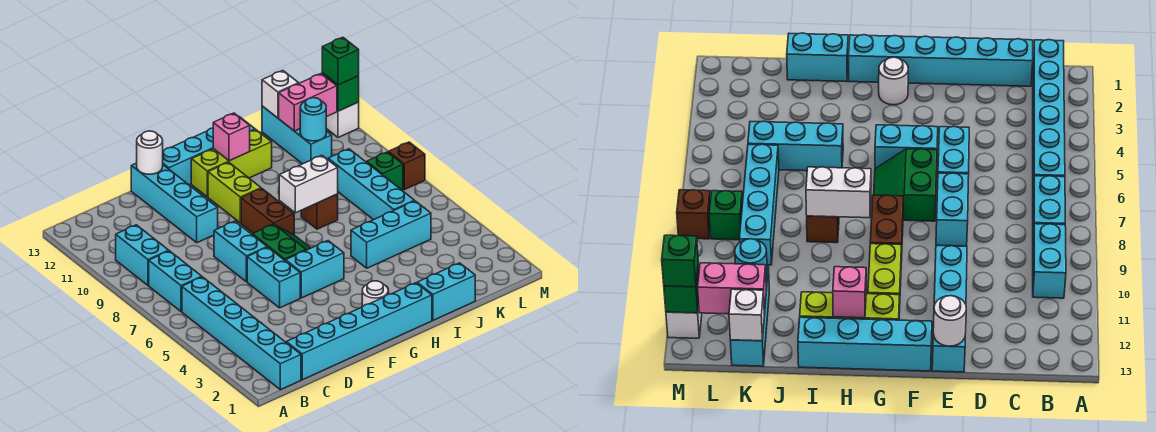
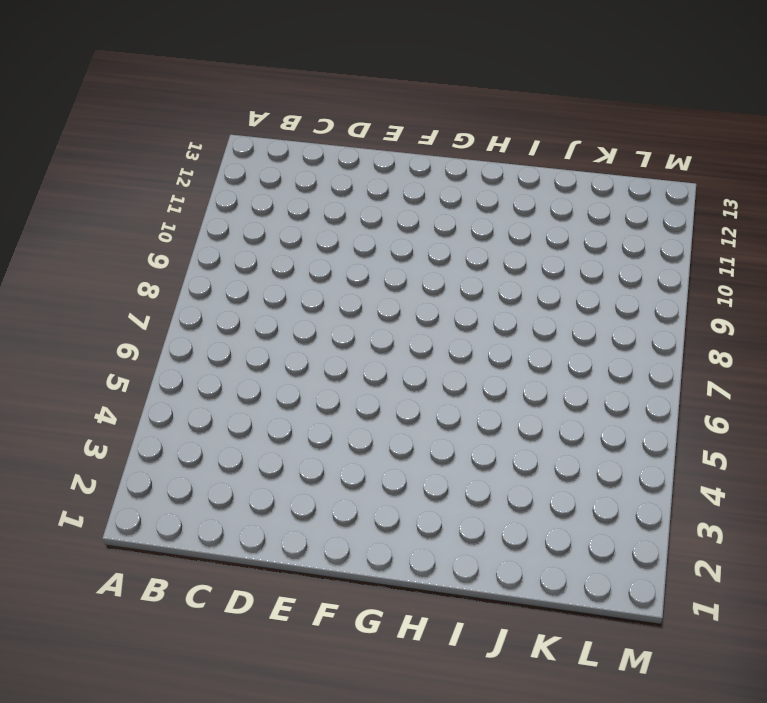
none -> cyan brick B1:B6 level 1
none -> cyan brick B7:B8 level 1
none -> cyan brick B9:B10 level 1
none -> cyan brick C1:H1 level 1

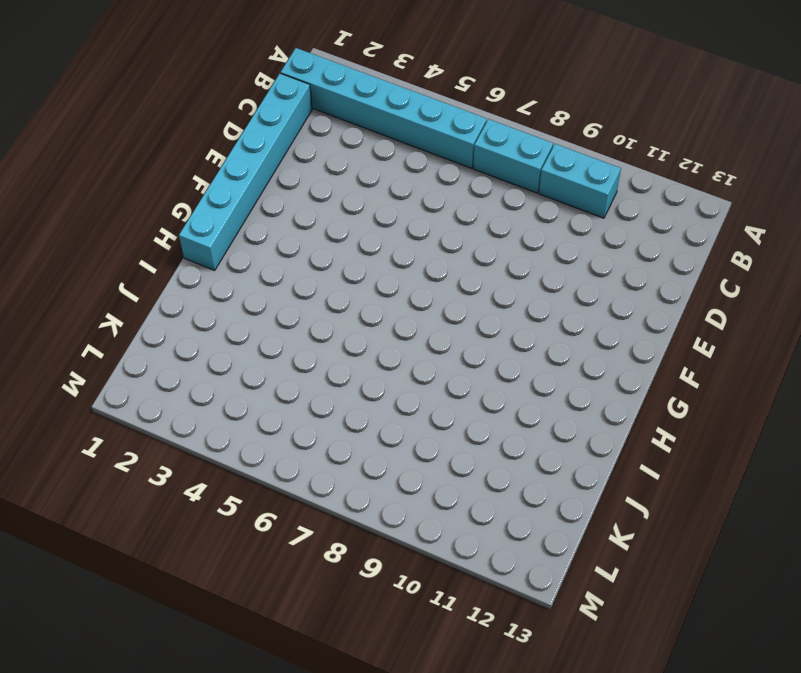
none -> cyan brick E5:E6 level 1
none -> cyan brick E7:E8 level 1
none -> cyan brick E10:E13 level 1
none -> cyan brick F5:G5 level 1

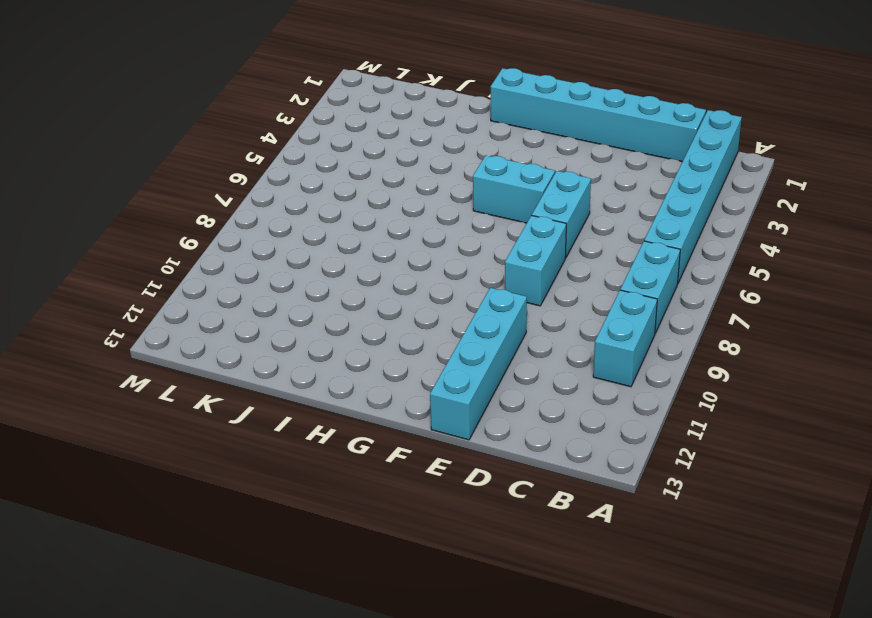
none -> green slope F6:G7 level 1 top F
none -> cyan brick F13:I13 level 1
none -> white round brick G2 level 1
none -> brown brick G8:G9 level 1

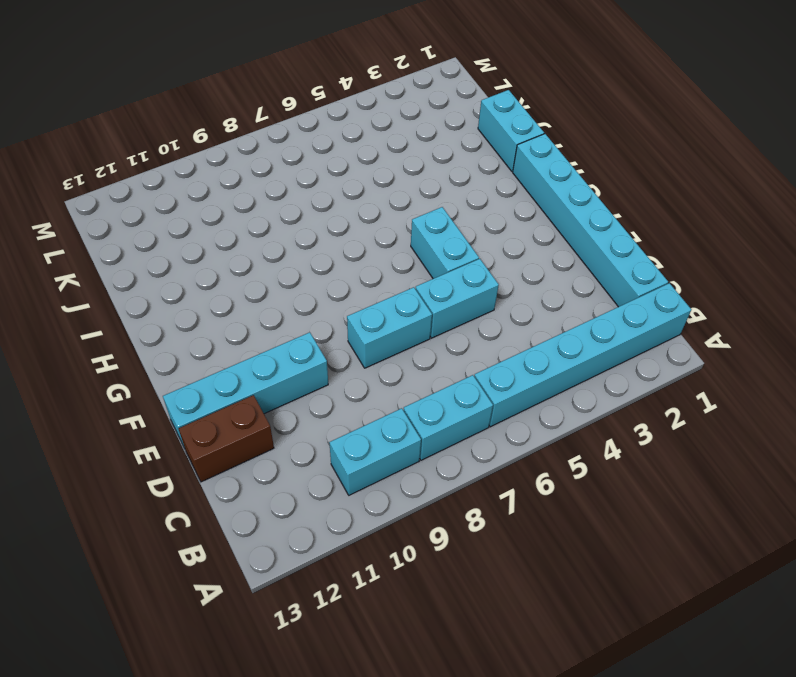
brown brick D12:D13 level 1 -> brown brick G8:G9 level 1
none -> green slope F6:G7 level 1 top F
none -> cyan brick F13:I13 level 1
none -> white round brick G2 level 1
none -> lime brick G10:G11 level 1

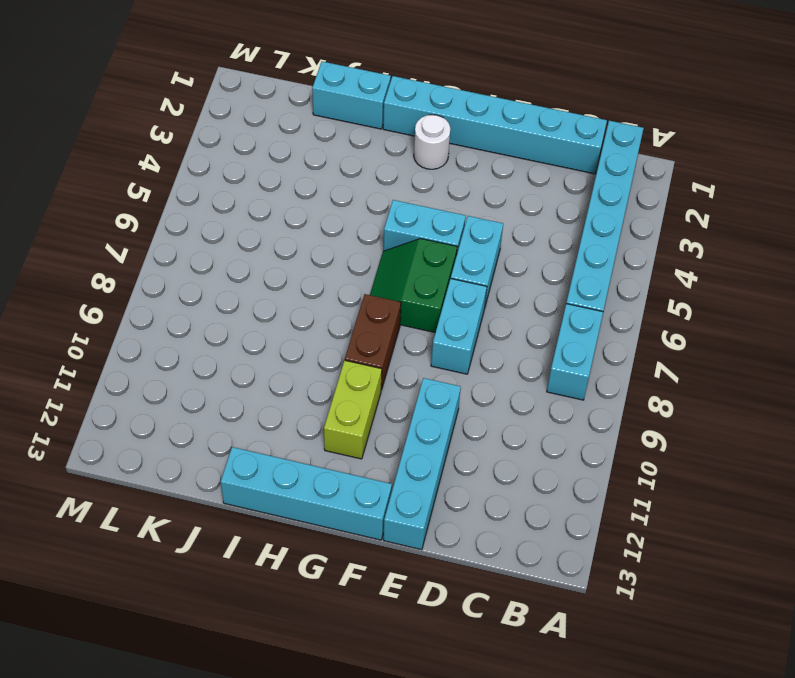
none -> cyan brick B9:B10 level 1
none -> lime brick G12:I12 level 1
none -> cyan brick I5:K5 level 1
none -> brown brick I8 level 1

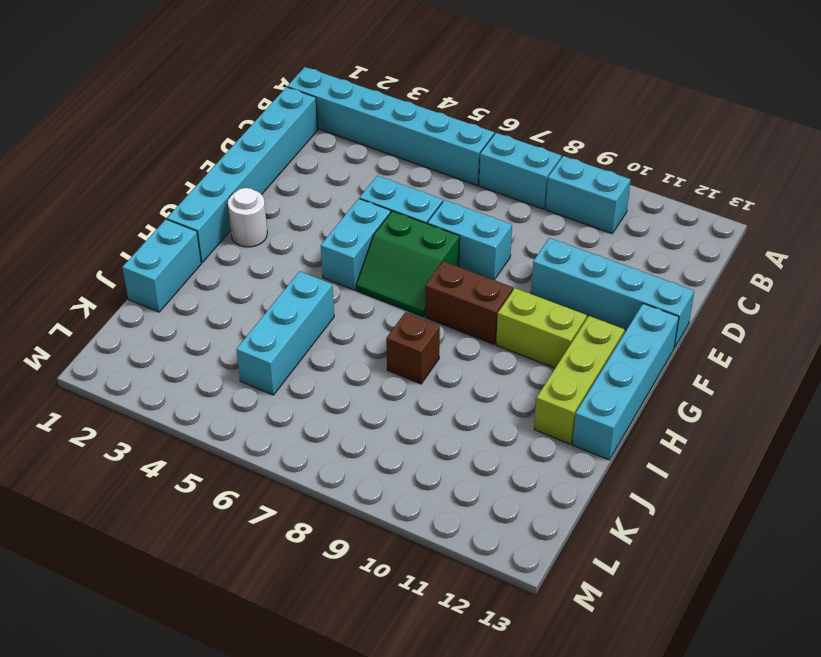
none -> cyan brick K6:K9 level 1
none -> cyan brick K11:K13 level 1
none -> green brick L8 level 1
none -> brown brick M8 level 1

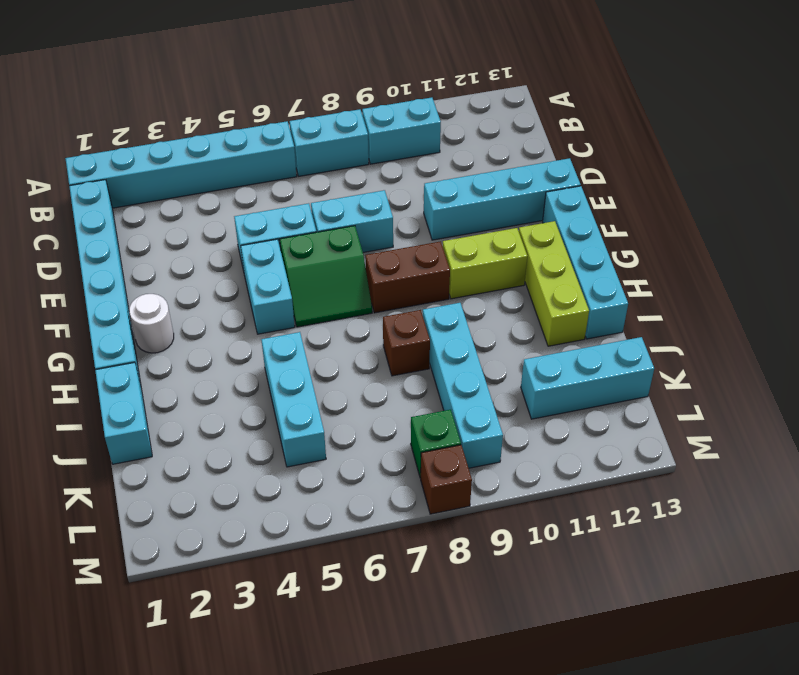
cyan brick I9:L9 level 1 -> cyan brick K6:K9 level 1
none -> white brick M12 level 1
none -> white round brick E13 level 2
none -> white brick H8:I8 level 2
none -> pink brick H12 level 2

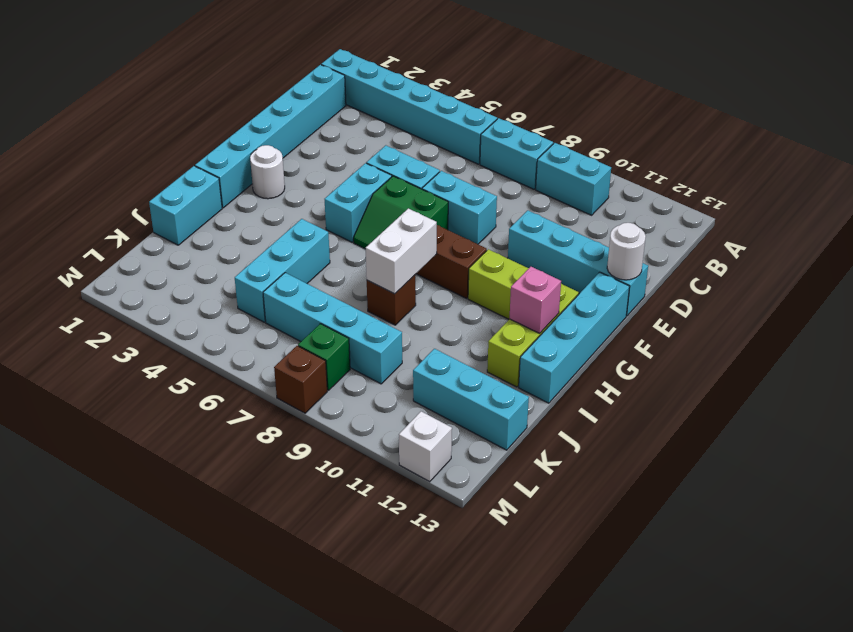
none -> cyan round brick K11 level 2
none -> pink brick K12:L12 level 2
none -> white brick K13 level 2
none -> green brick M12 level 2

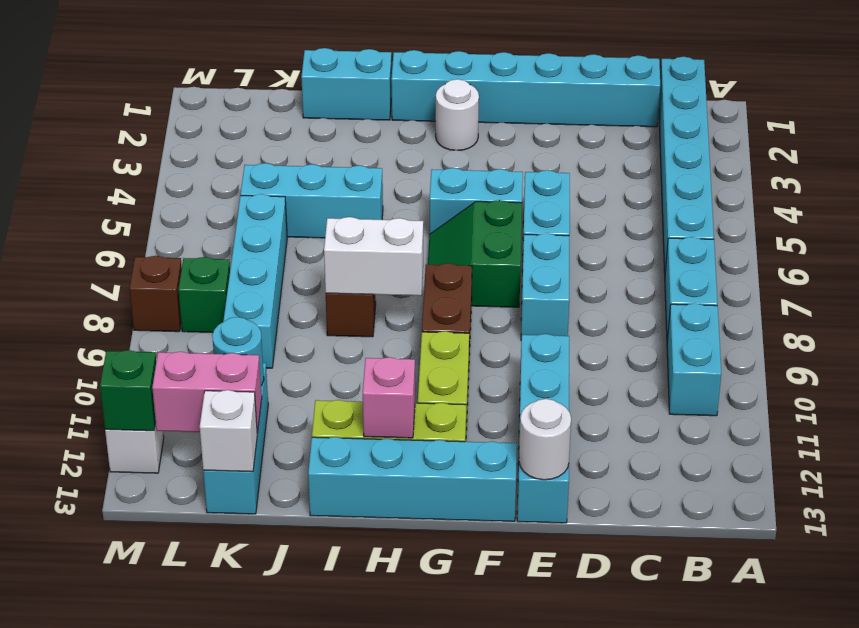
none -> green brick M12 level 3

